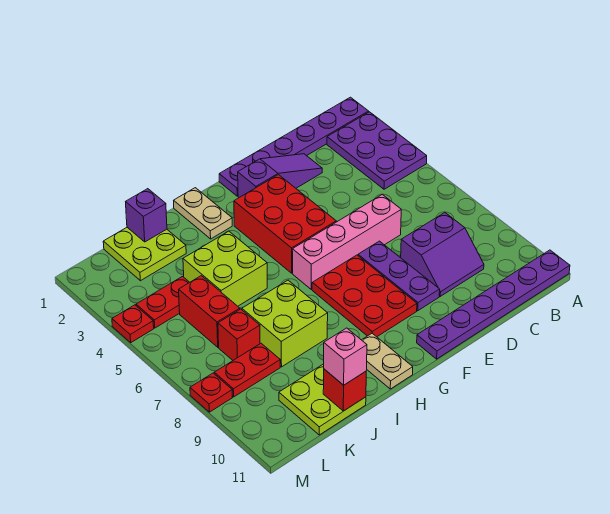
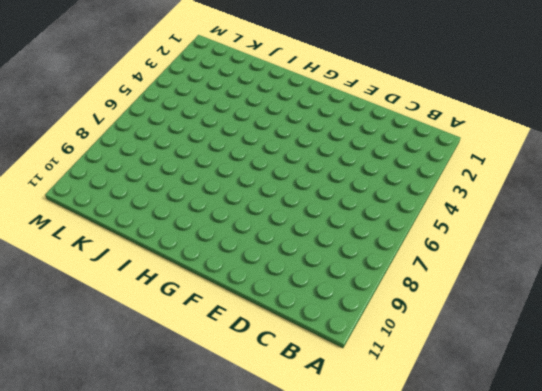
none -> purple plate A1:F1 level 1
none -> purple plate A2:B4 level 1
none -> purple plate A11:F11 level 1

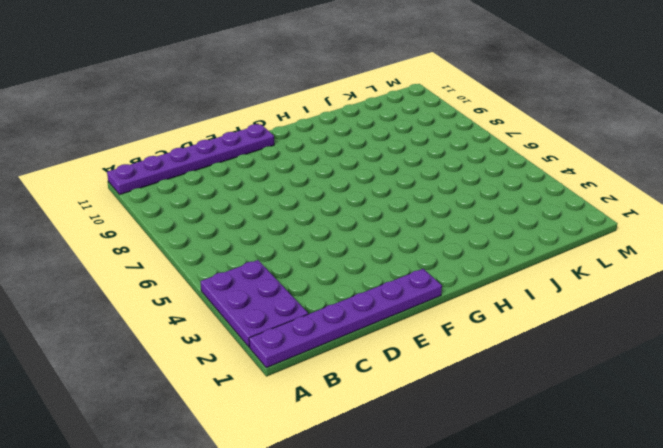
none -> purple slope C8:D9 level 1 top 8
none -> purple slope D2:F2 level 1 top F
none -> pink brick D6:G6 level 1

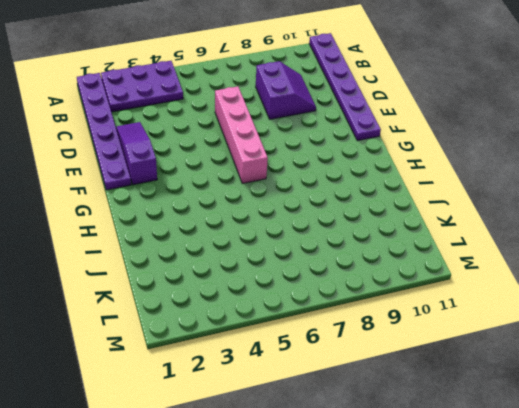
none -> purple plate E7:E9 level 1
none -> red brick F3:G5 level 1
none -> red plate F7:G9 level 1

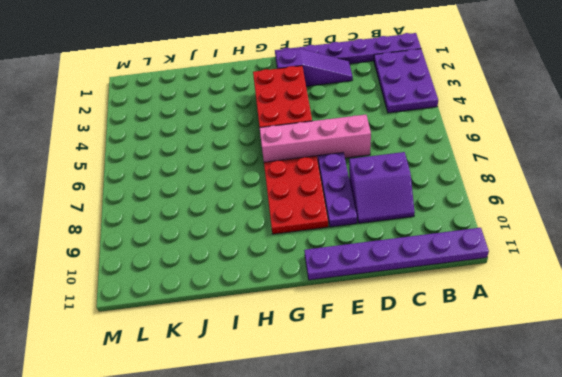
none -> tan plate H1:H2 level 1
none -> tan plate H10:H11 level 1
none -> lime brick I4:J5 level 1

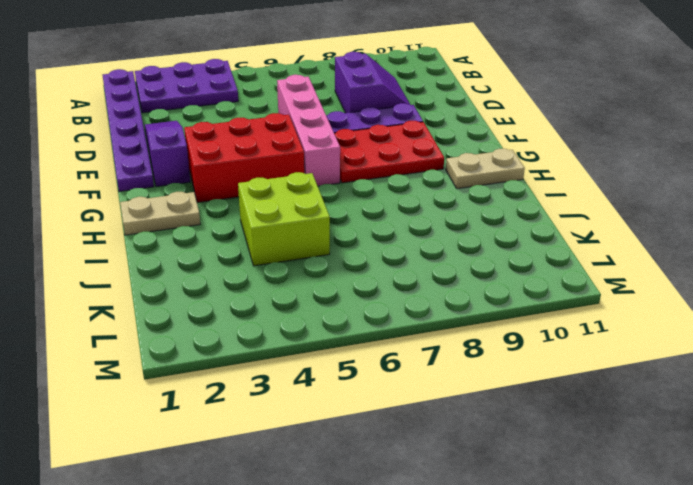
none -> purple plate A11:F11 level 1
none -> lime brick I7:J8 level 1
none -> lime plate J1:K2 level 1

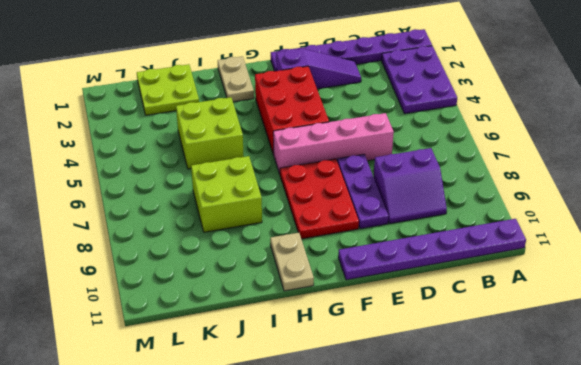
none -> lime plate J10:K11 level 1
none -> red plate K4:L4 level 1
none -> red brick K5:K6 level 1

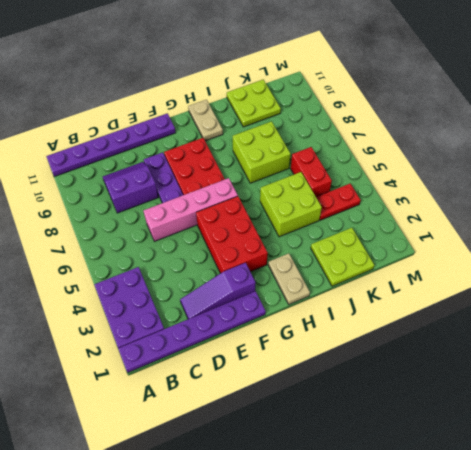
none -> red brick K7 level 1
none -> red plate K8:L8 level 1
none -> red plate M4 level 1

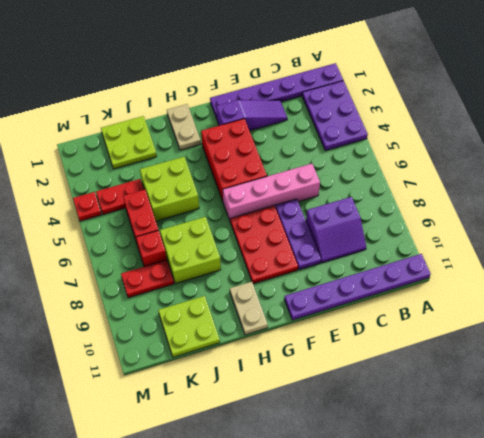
none -> red plate M8 level 1
none -> purple brick J1 level 2
none -> red brick J11 level 2

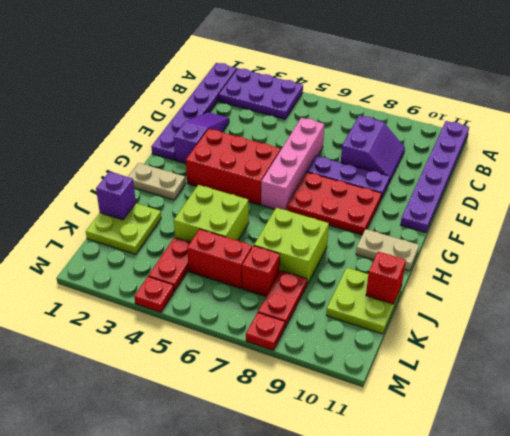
none -> pink brick J11 level 3

